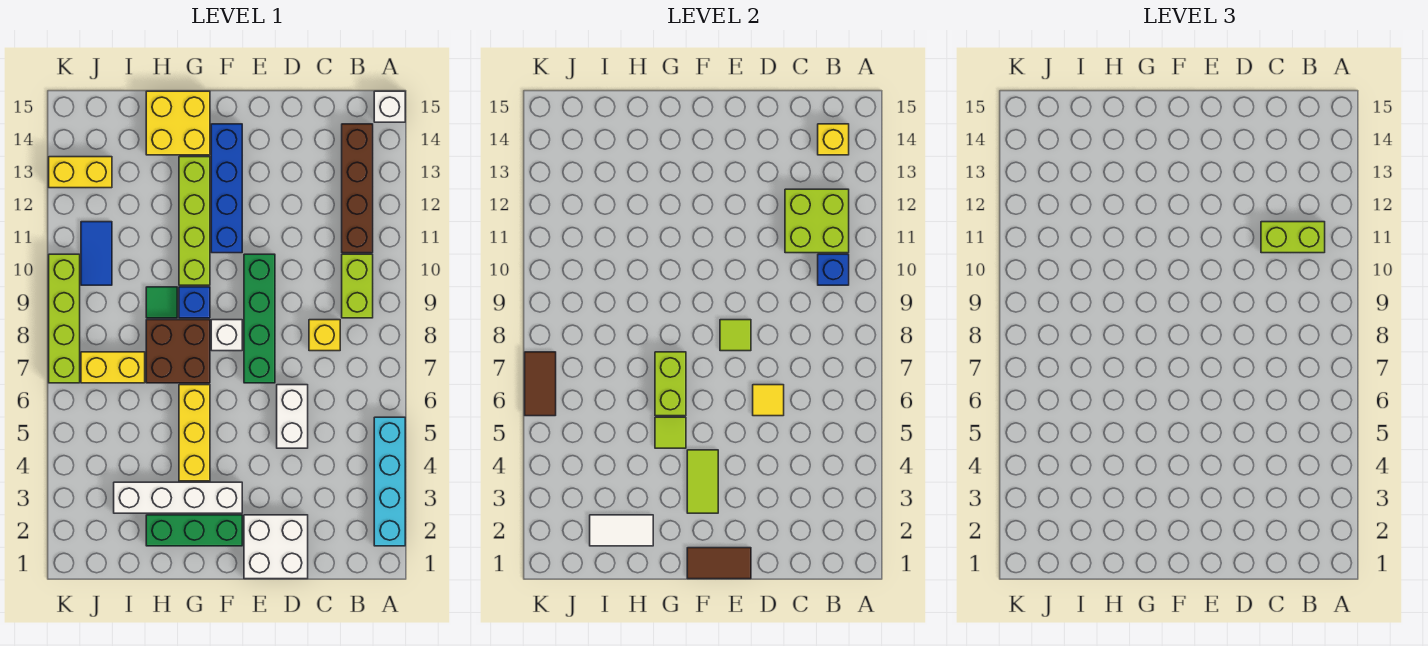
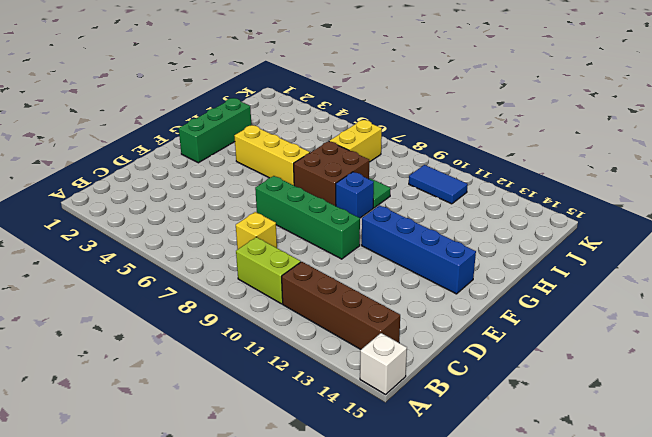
none -> cyan brick A2:A5 level 1
none -> white brick D1:E2 level 1
none -> white brick D5:D6 level 1
none -> white brick F3:I3 level 1

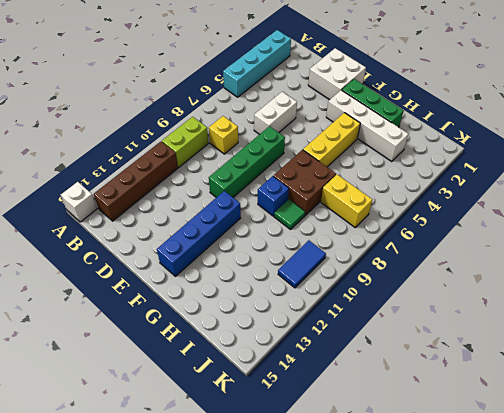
none -> white brick F8 level 1
none -> lime brick G10:G13 level 1
none -> yellow brick G14:H15 level 1
none -> yellow brick J13:K13 level 1

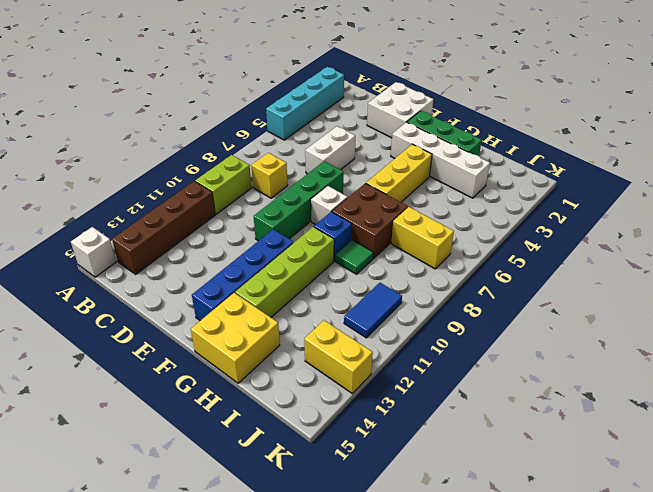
none -> lime brick K7:K10 level 1
none -> blue brick B10 level 2
none -> lime brick B11:C12 level 2
none -> yellow brick B14 level 2

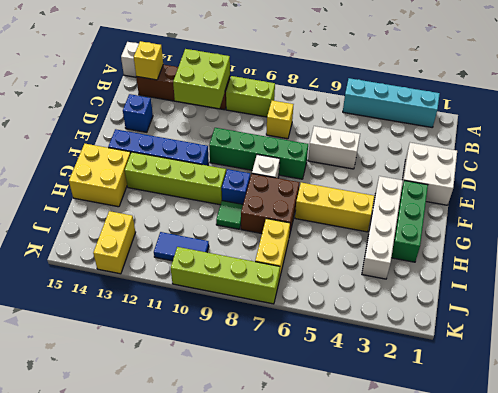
blue brick D14 level 1 -> blue brick B10 level 2
none -> yellow tile D6 level 2
none -> brown tile E1:F1 level 2
none -> lime tile E8 level 2
none -> lime tile F3:F4 level 2

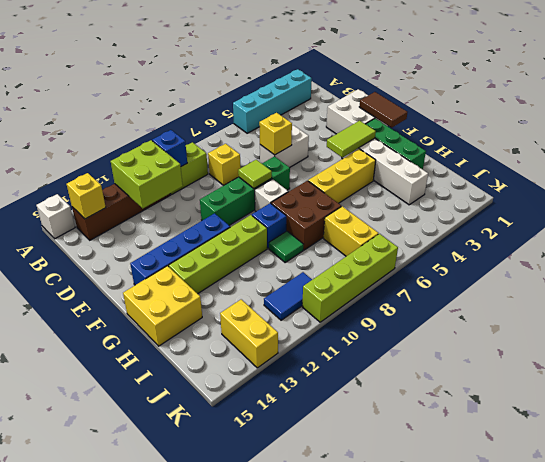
yellow brick D6 level 2 -> yellow tile D6 level 2
none -> lime tile G5 level 2
none -> lime brick G6:G7 level 2
none -> white tile H2:I2 level 2
none -> brown tile K6:K7 level 2

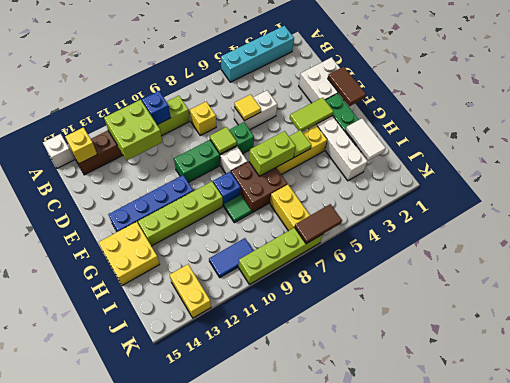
none -> lime brick B11:C11 level 3

